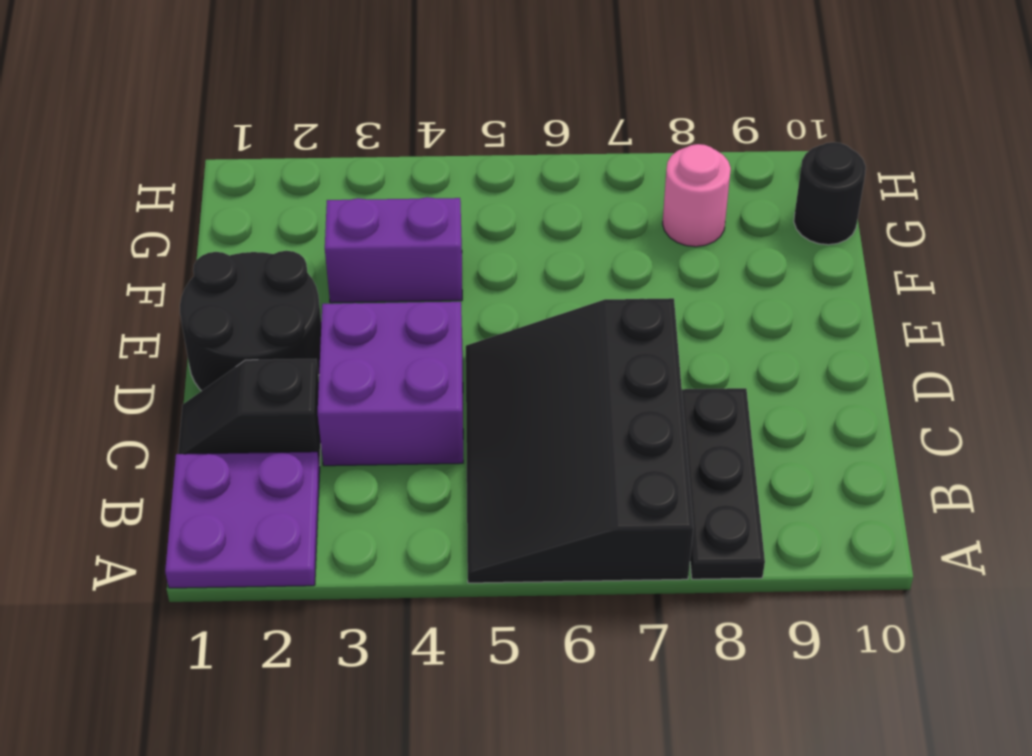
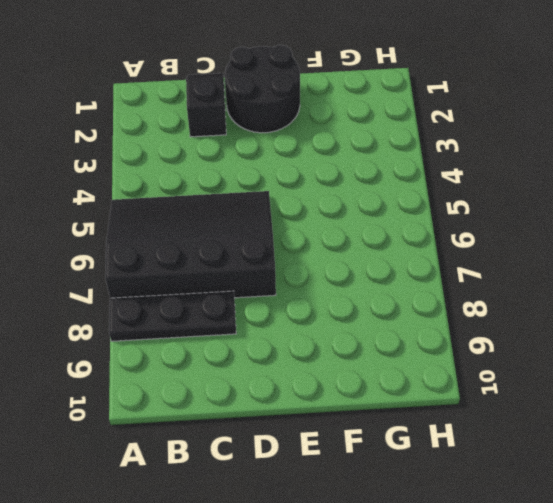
none -> purple plate A1:B2 level 1
none -> purple brick C3:D4 level 1

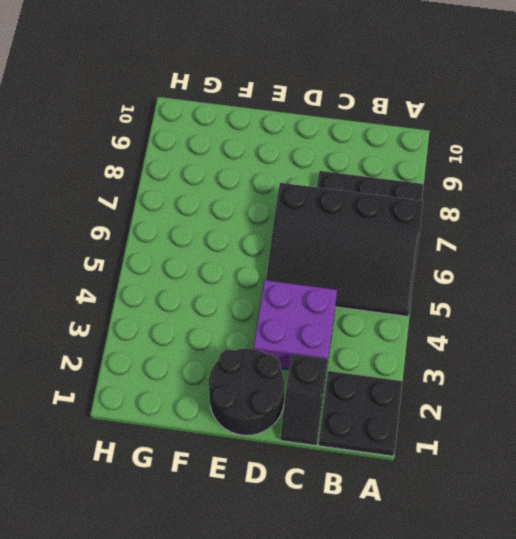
black plate A1:B2 level 1 -> purple plate A1:B2 level 1
none -> purple brick F3:F4 level 1
none -> pink round brick G8 level 1

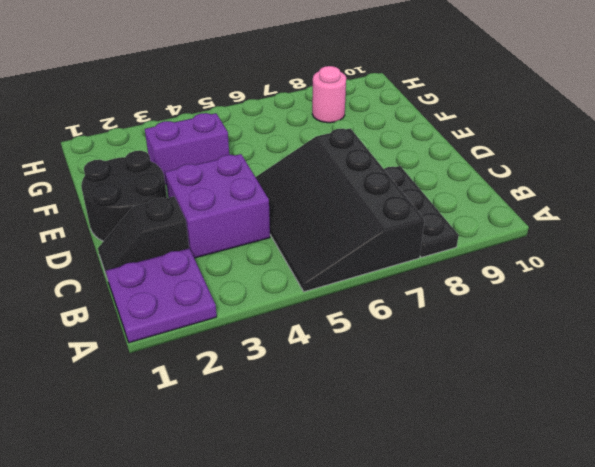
none -> black round brick G10 level 1

